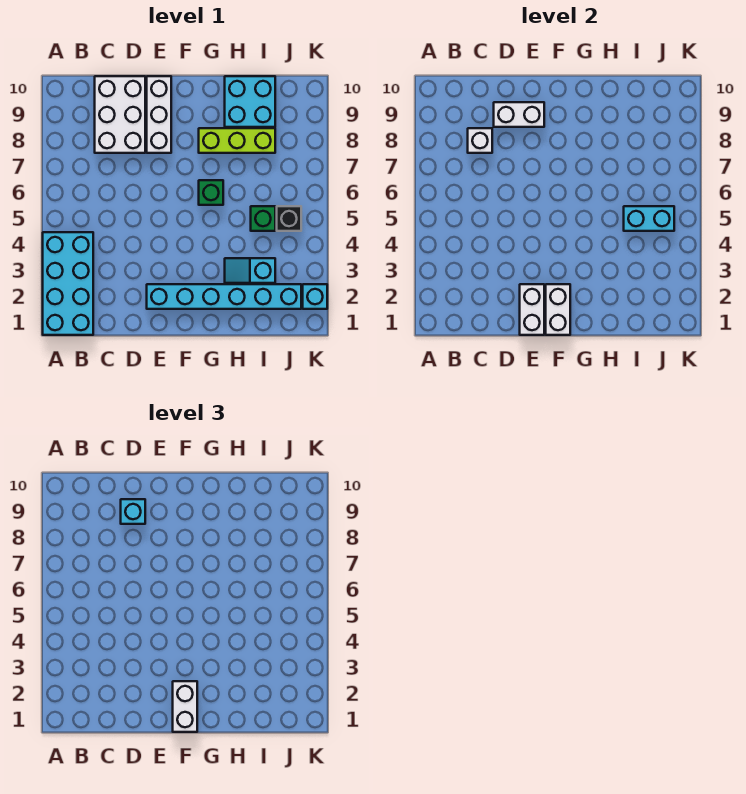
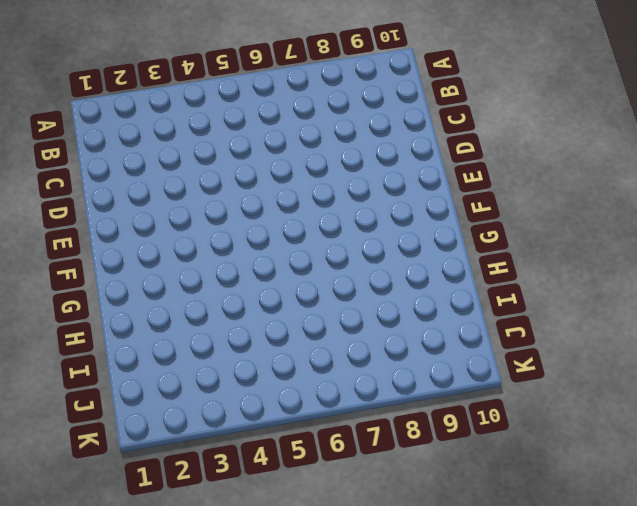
none -> cyan brick A1:B4 level 1
none -> white brick C8:D10 level 1
none -> cyan brick E2:J2 level 1

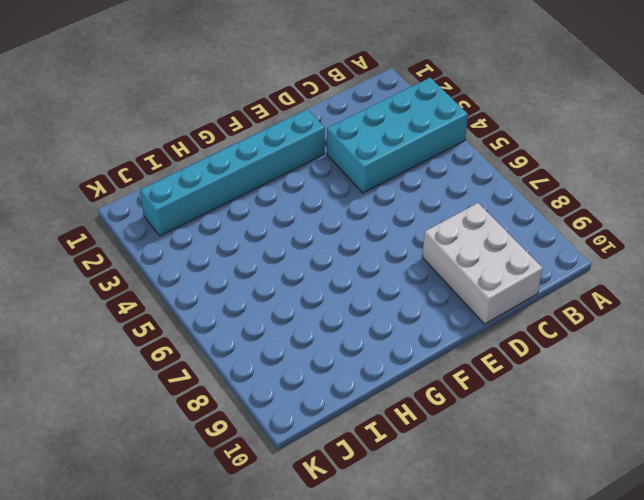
cyan brick A3:D4 level 1 -> cyan brick A1:B4 level 1
none -> white brick E8:E10 level 1
none -> green brick G6 level 1
none -> lime brick G8:I8 level 1

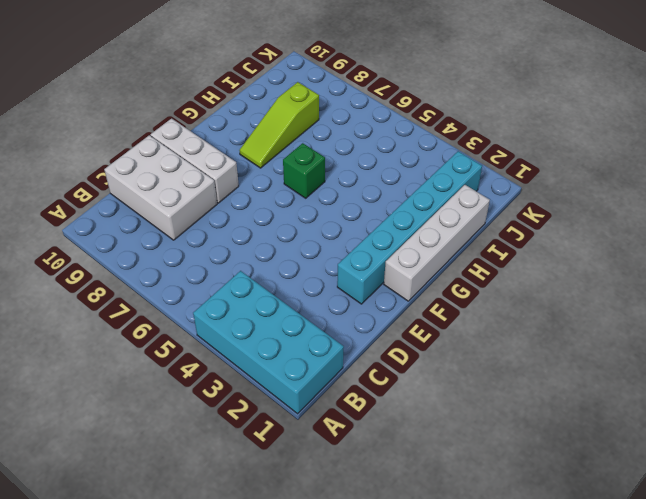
white brick F1:I1 level 1 -> none
lime slope G8:I8 level 1 top I -> lime brick G8:I8 level 1
none -> cyan slope H3:I3 level 1 top I
none -> cyan brick H9:I10 level 1
none -> green brick I5 level 1

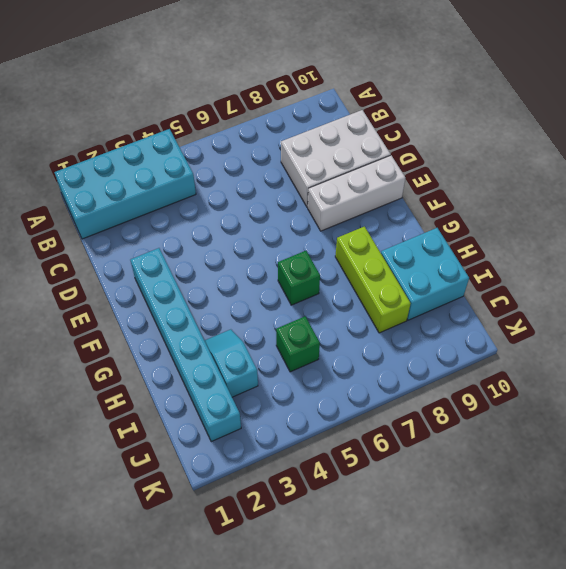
none -> black brick J5 level 1
none -> cyan brick K2 level 1
none -> white brick C8 level 2

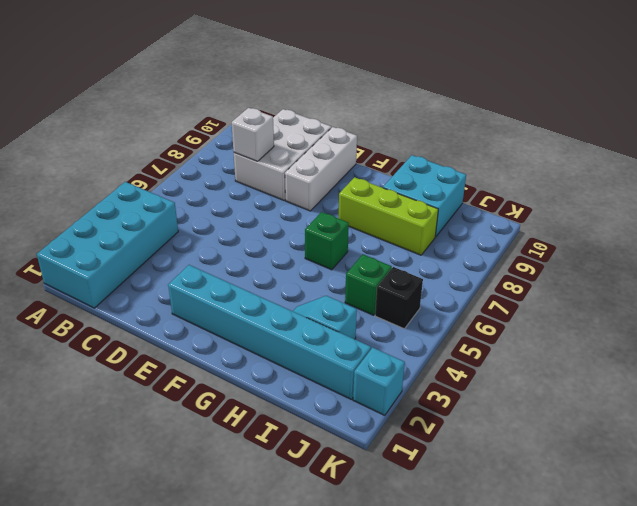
none -> white brick D9:E9 level 2
none -> white brick E1:E2 level 2
none -> white brick F1:F2 level 2

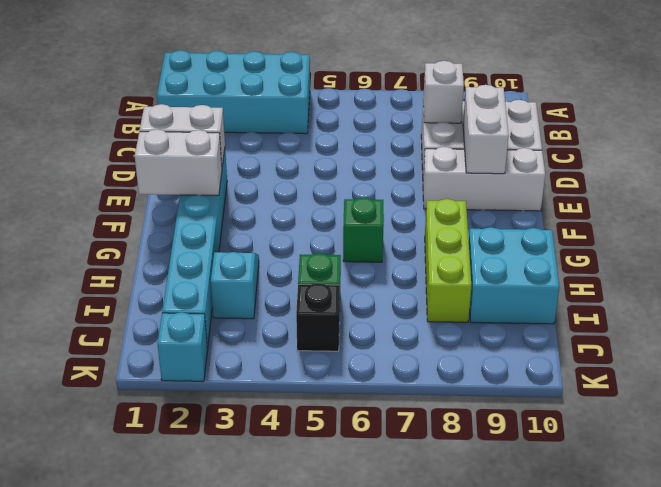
none -> cyan brick I5:J5 level 2
none -> cyan brick D9 level 3
none -> white brick F1:F2 level 3

